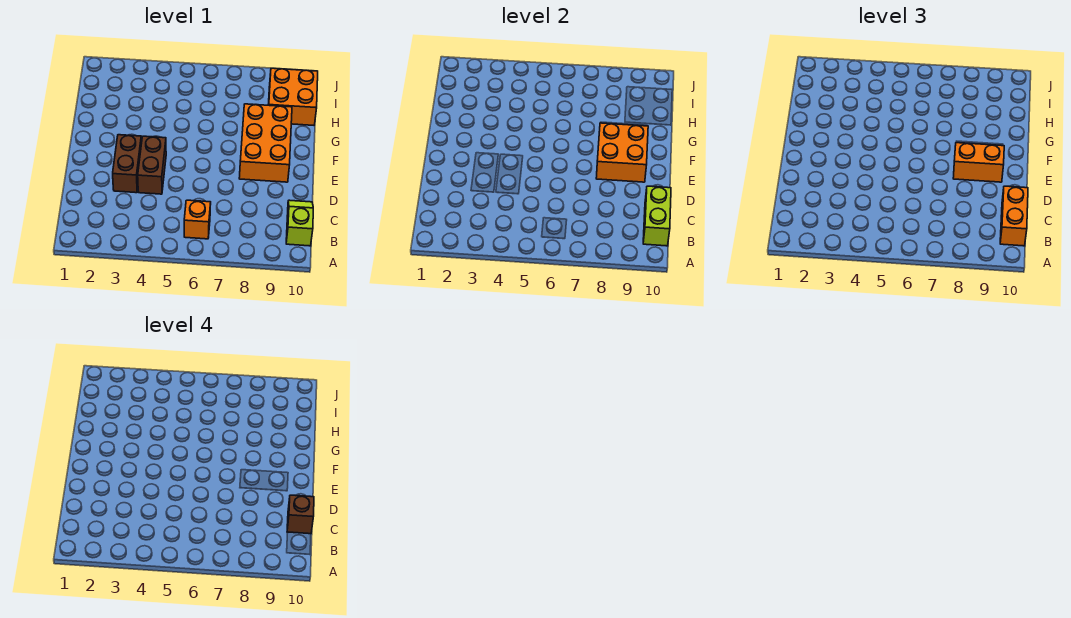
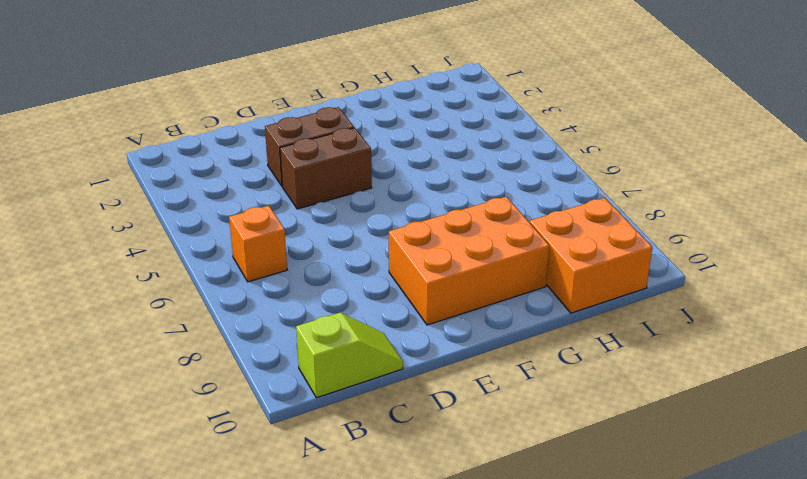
none -> lime brick B10:C10 level 2
none -> orange brick E8:F9 level 2

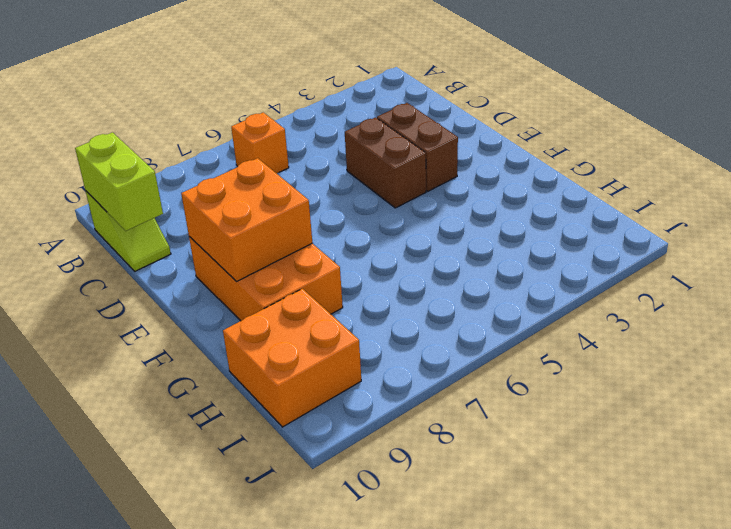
none -> orange brick B10:C10 level 3
none -> orange brick E8:E9 level 3

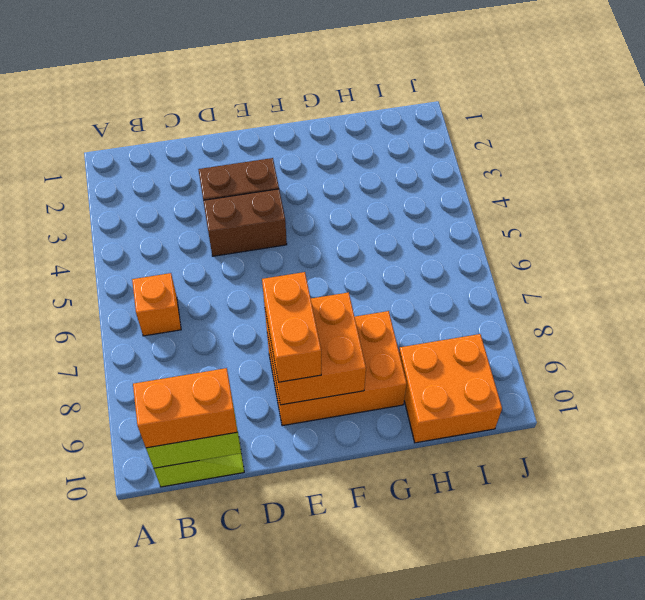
none -> brown brick C10 level 4

